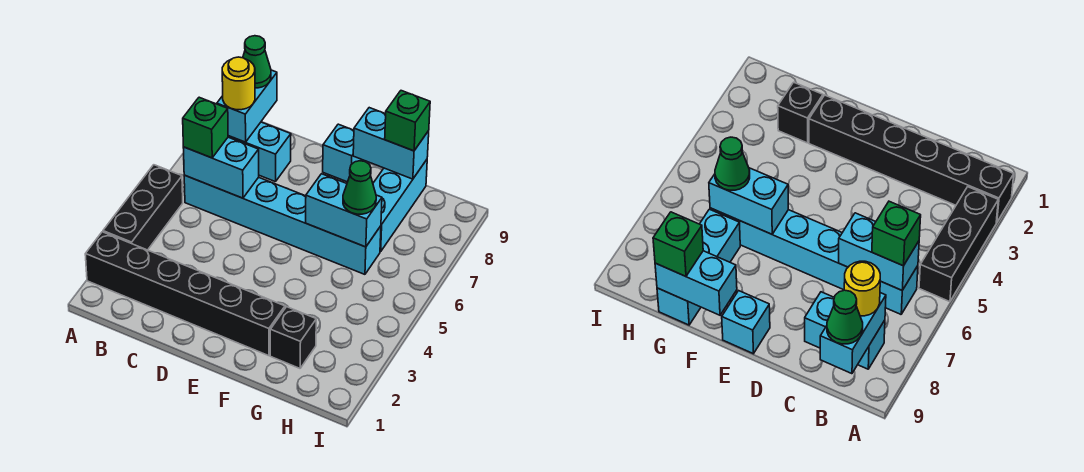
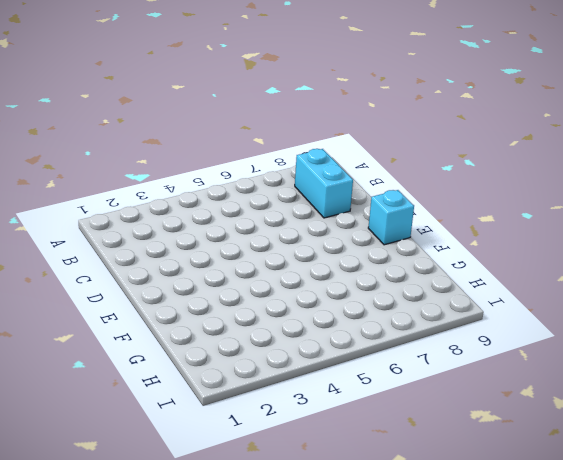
none -> black brick A2:F2 level 1
none -> black brick A3:A5 level 1
none -> cyan brick B6:G6 level 1

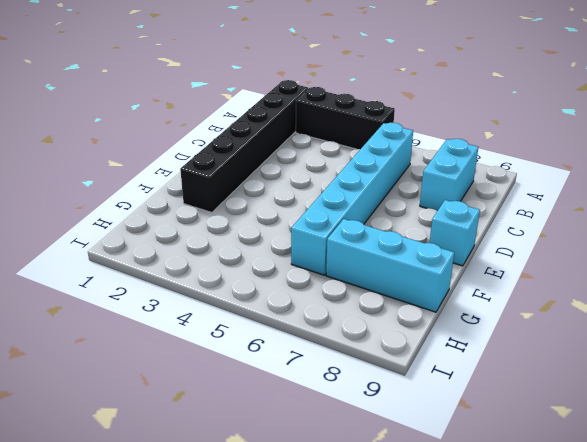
none -> black brick G2 level 1
none -> cyan brick B6:C6 level 2
none -> cyan brick B8:B9 level 2

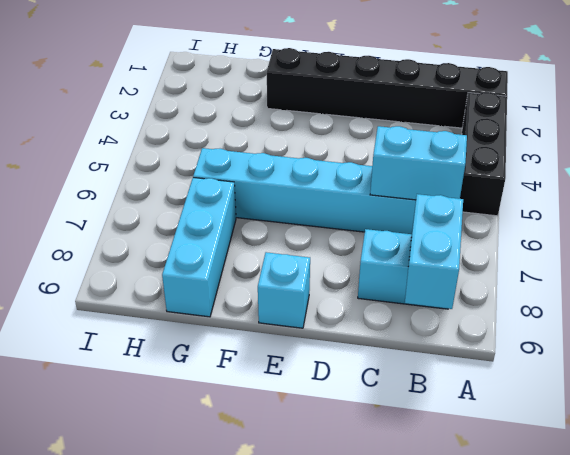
none -> black brick G2 level 1
none -> cyan brick F6:G6 level 2
none -> cyan brick F9:G9 level 2

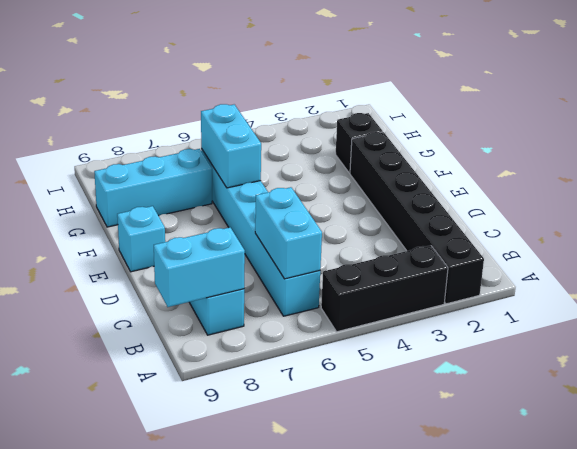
none -> cyan brick F9:G9 level 2
none -> green brick B6 level 3
none -> yellow round brick B8 level 3

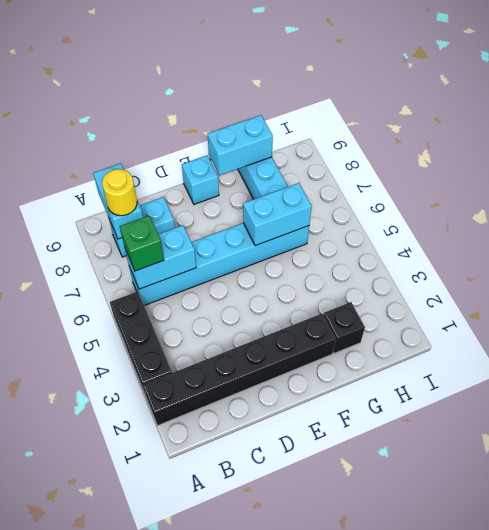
none -> green cone B9 level 3
none -> green cone G6 level 3
none -> green brick G9 level 3

